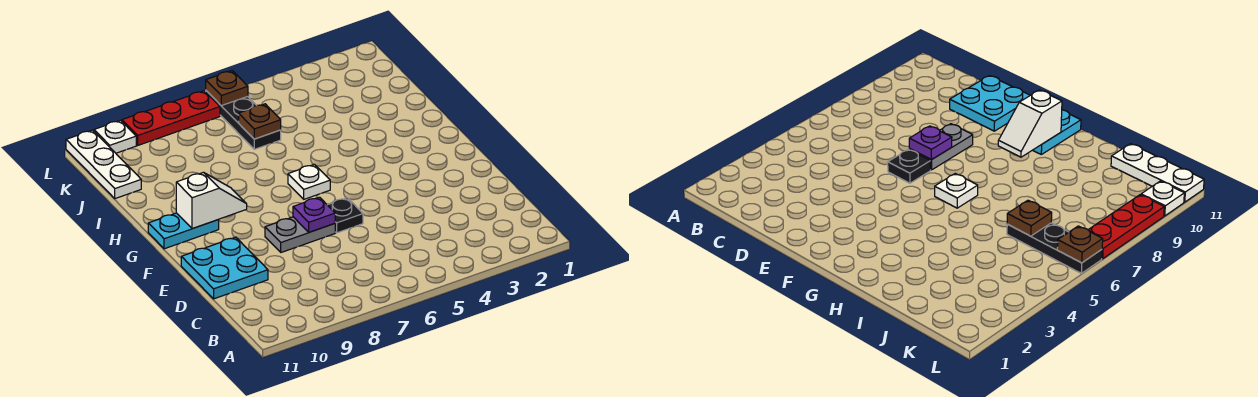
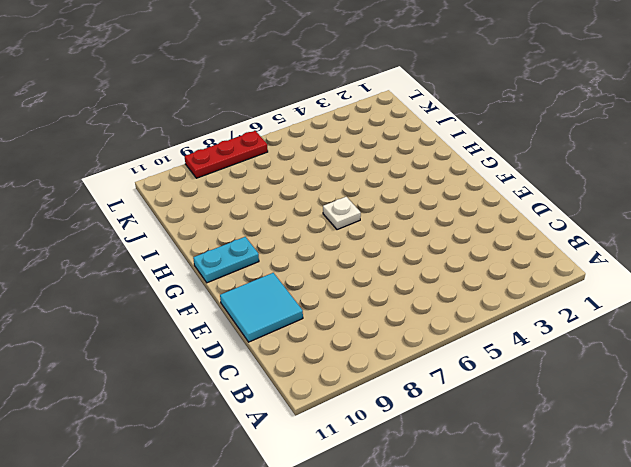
cyan tile D10:E11 level 1 -> cyan plate D10:E11 level 1
none -> black plate E6 level 1
none -> grey plate E7:E8 level 1
none -> black plate J6:L6 level 1

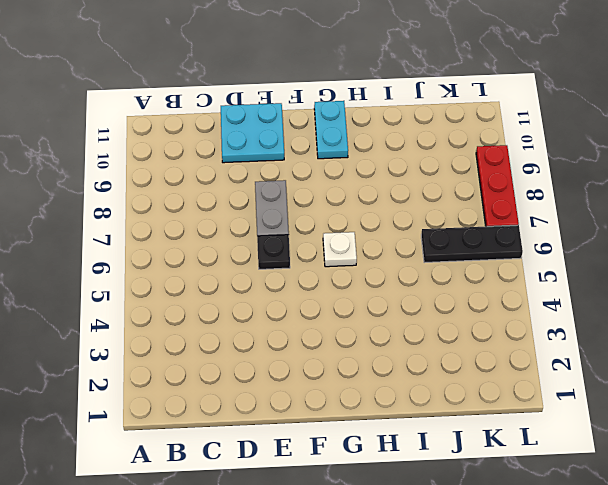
none -> white plate J11:L11 level 1
none -> white plate L10 level 1
none -> purple plate E7 level 2

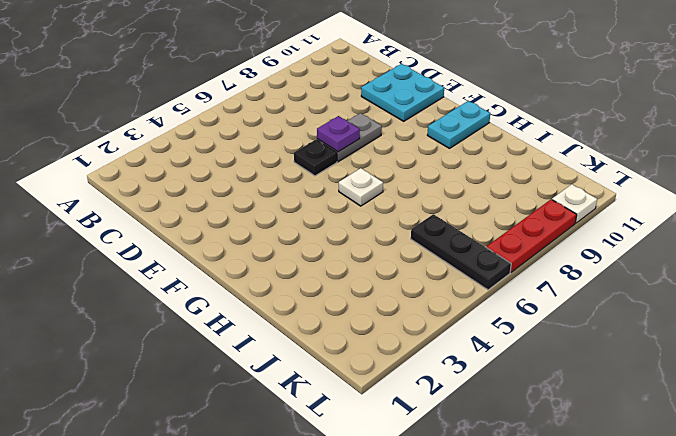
none -> white plate J11:L11 level 1
none -> white slope G9:G10 level 2 top 10
none -> brown plate J6 level 2

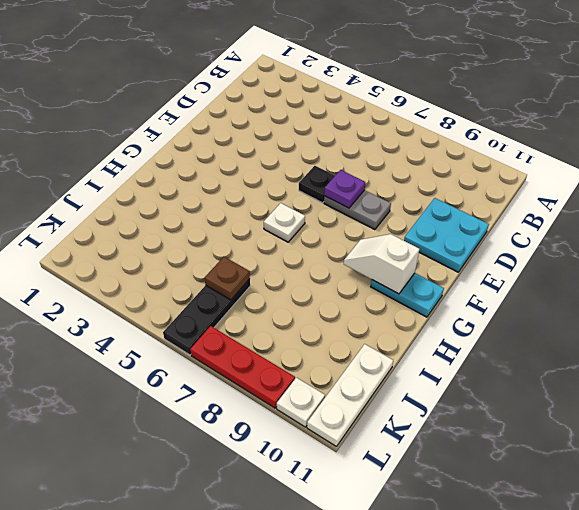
none -> brown plate L6 level 2

